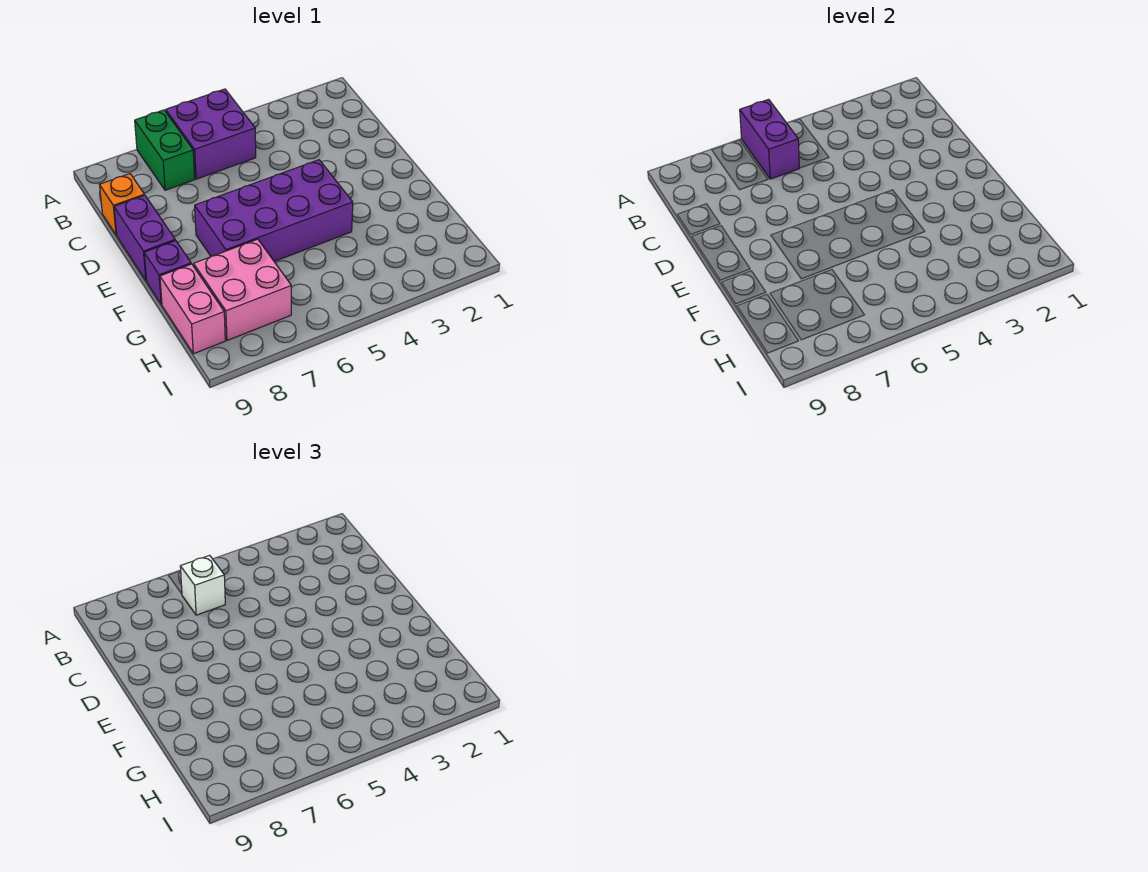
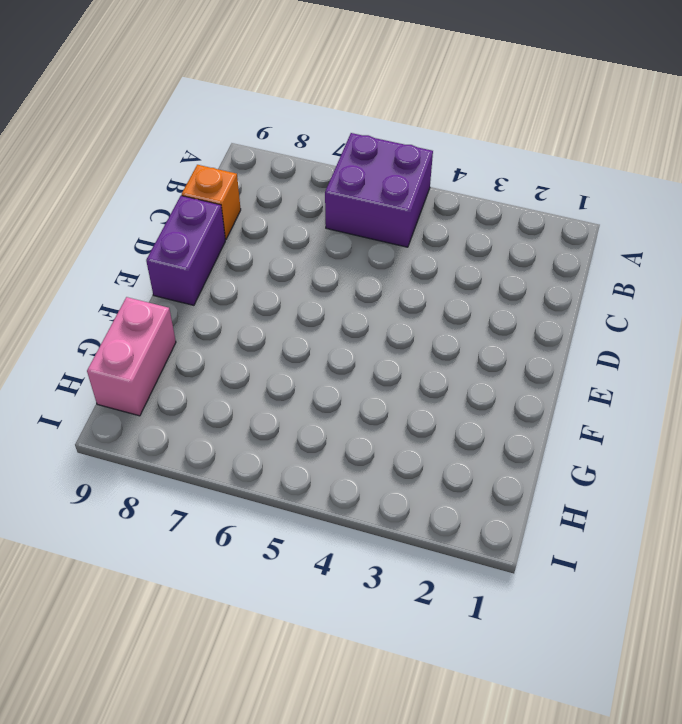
none -> green brick A7:B7 level 1
none -> purple brick E4:F7 level 1

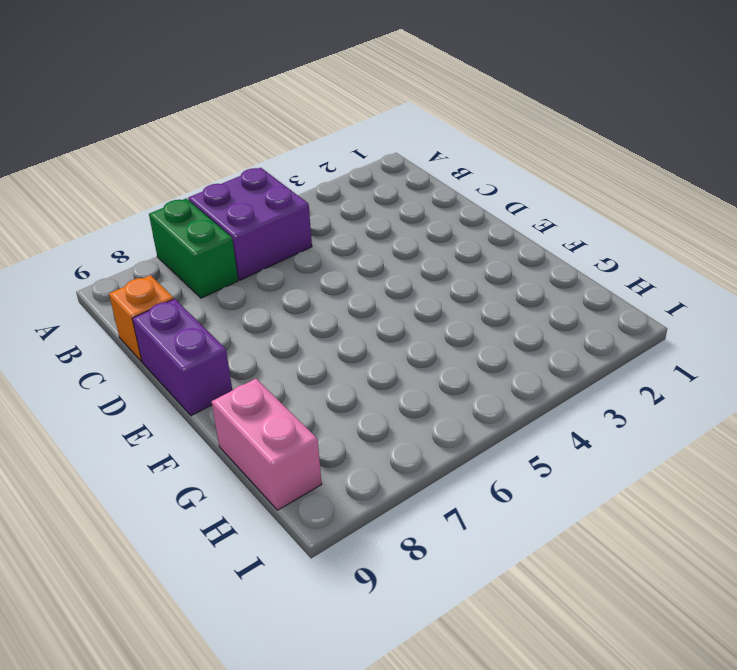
none -> purple brick E4:F7 level 1
none -> purple brick F9 level 1

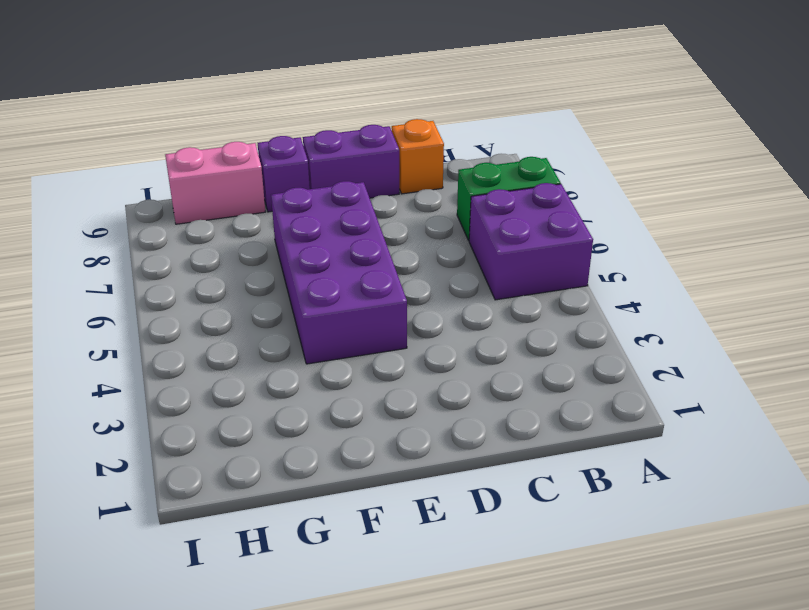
none -> pink brick G7:H8 level 1
none -> purple brick A6:B6 level 2

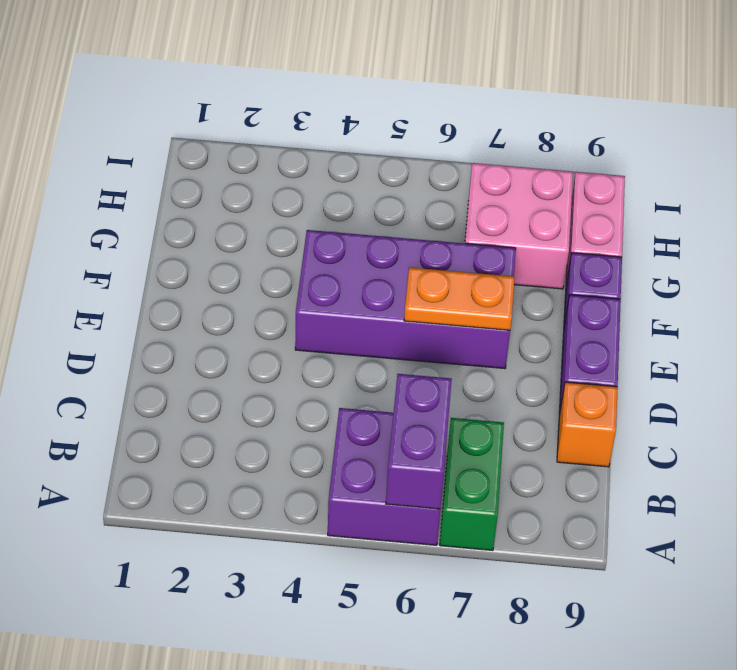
orange plate E6:E7 level 2 -> none
none -> white brick B6 level 3

